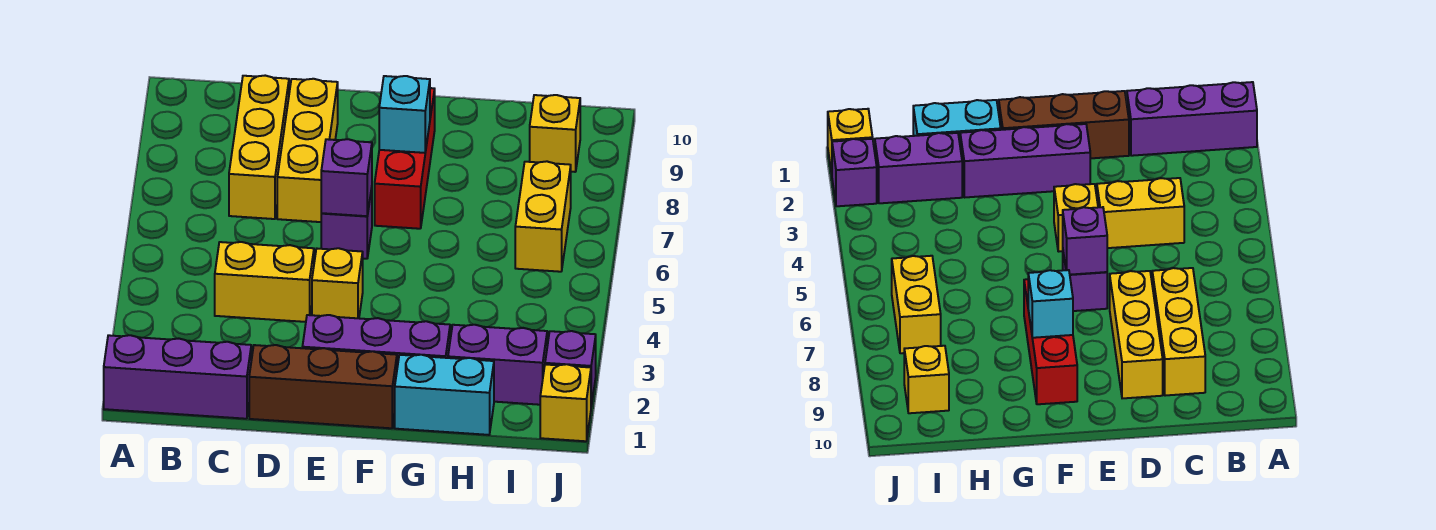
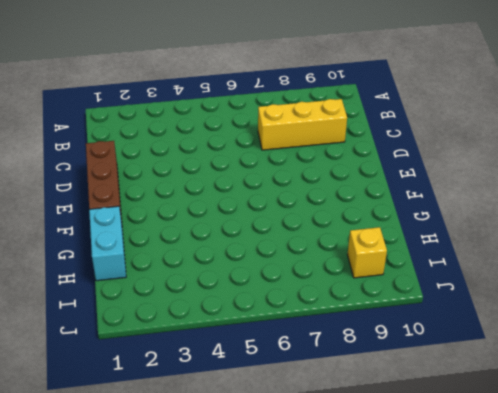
none -> purple brick A1:C1 level 1
none -> yellow brick C4:D4 level 1
none -> yellow brick D7:D9 level 1

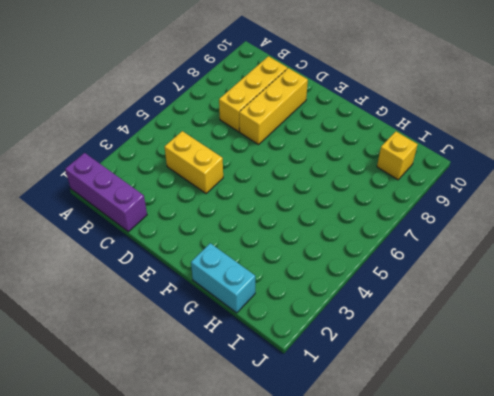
none -> brown brick D1:F1 level 1
none -> purple brick E2:G2 level 1
none -> yellow brick E4 level 1

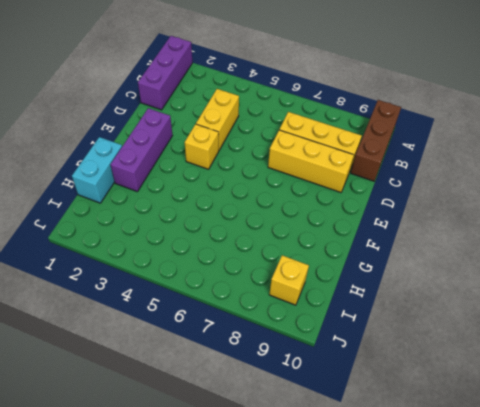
brown brick A10:C10 level 1 -> brown brick D1:F1 level 1
none -> purple brick E6 level 1
none -> red brick F7:F9 level 1
none -> purple brick H2:I2 level 1

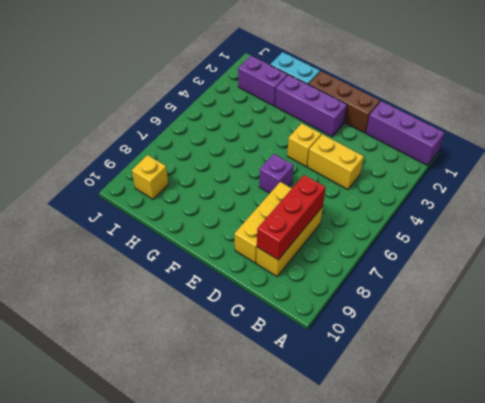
red brick C7:C9 level 2 -> red brick F7:F9 level 1
none -> yellow brick I6:I7 level 1
none -> yellow brick J1 level 1
none -> purple brick J2 level 1

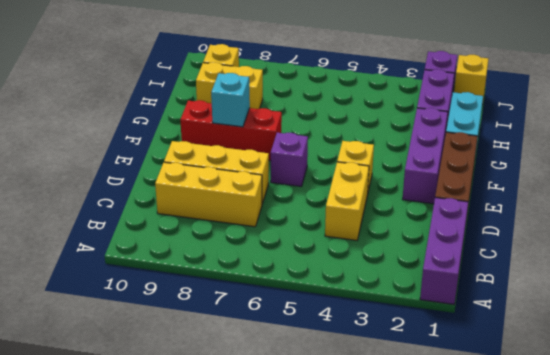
yellow brick H8:H9 level 1 -> yellow brick I6:I7 level 1
none -> purple brick E6 level 2

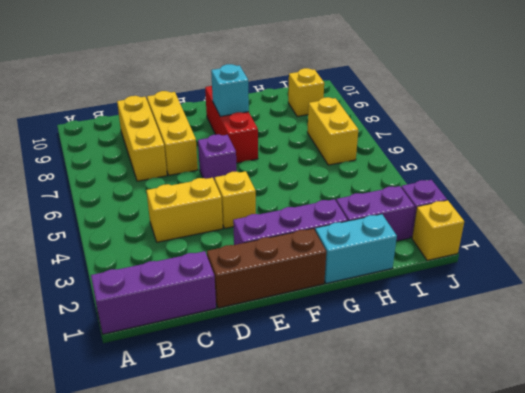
none -> purple brick E6 level 2

